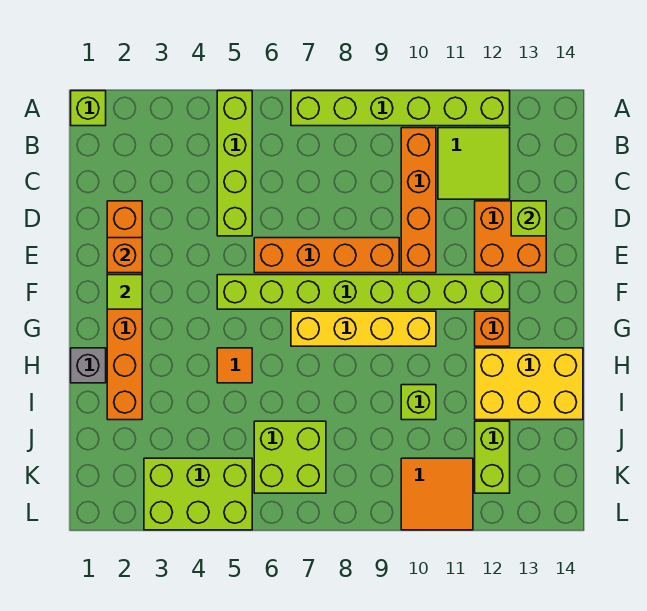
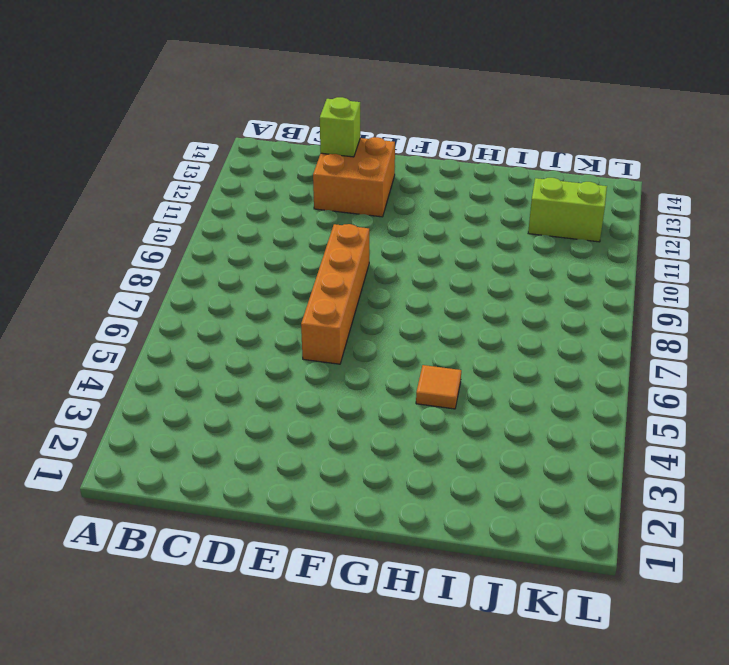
none -> lime brick A1 level 1
none -> lime brick A5:D5 level 1
none -> lime brick A7:A12 level 1

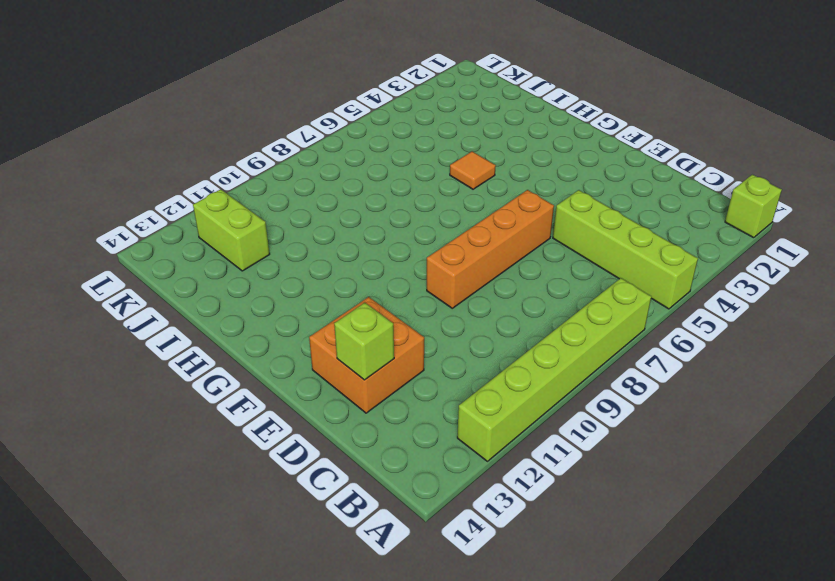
none -> orange brick B10:E10 level 1
none -> lime tile B11:C12 level 1
none -> orange brick D2:I2 level 1

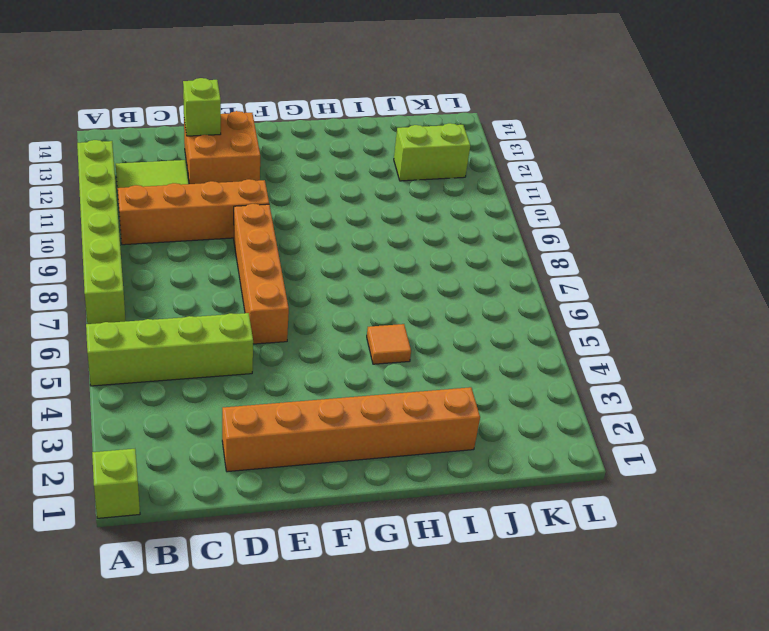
none -> lime brick F5:F12 level 1
none -> yellow brick G7:G10 level 1
none -> orange brick G12 level 1

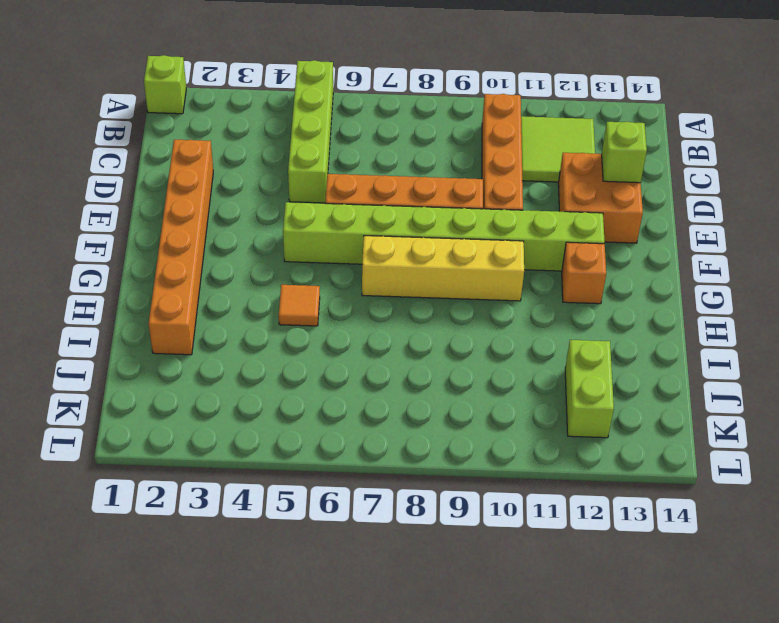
none -> lime brick A7:A12 level 1
none -> grey brick H1 level 1
none -> yellow brick H12:I14 level 1

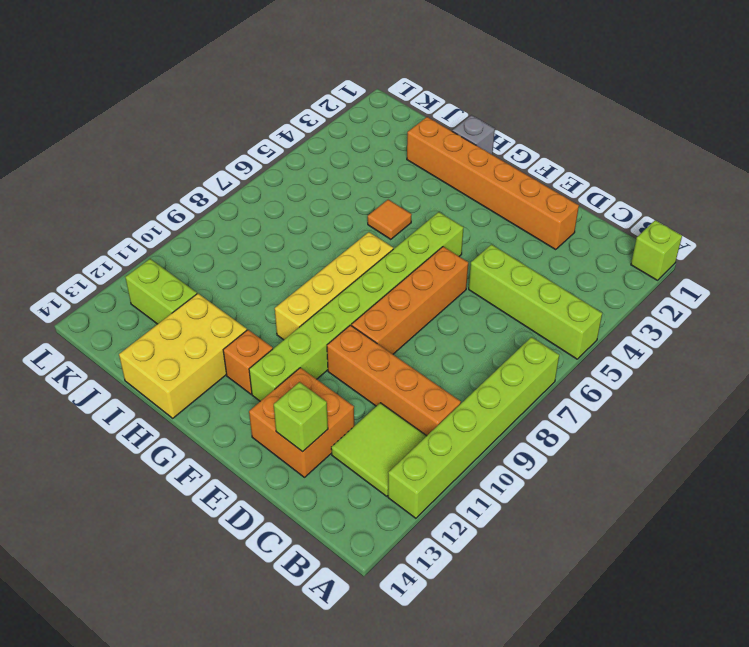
none -> lime brick I10 level 1
none -> lime brick J6:K7 level 1
none -> lime brick K3:L5 level 1

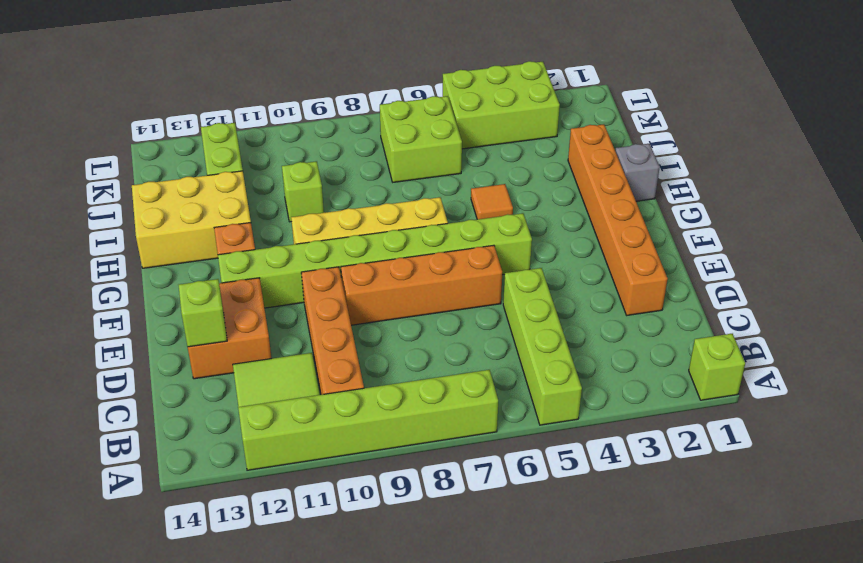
none -> orange tile K10:L11 level 1
none -> orange brick E2 level 2
none -> lime tile F2 level 2

